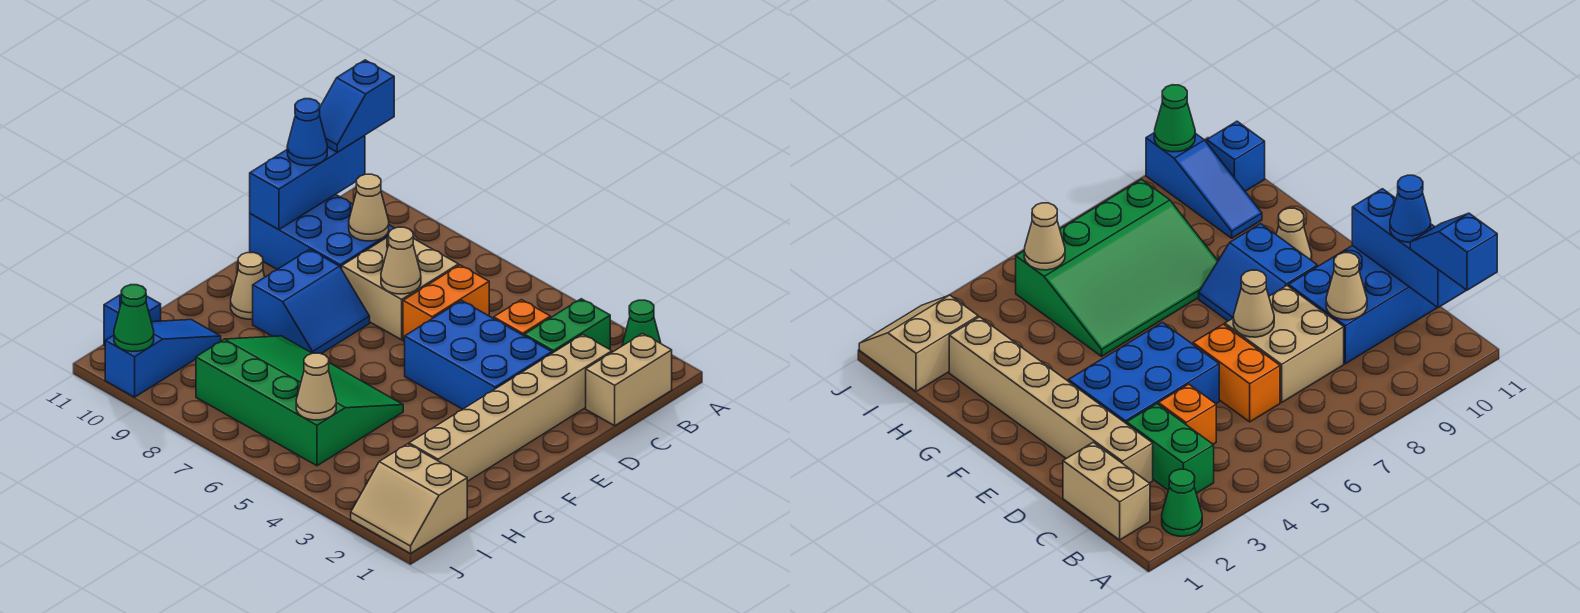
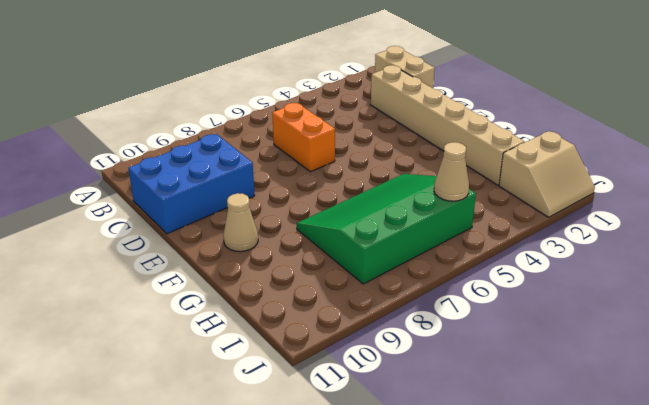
none -> green cone A2 level 1
none -> green brick B3:C3 level 1
none -> orange brick C4 level 1

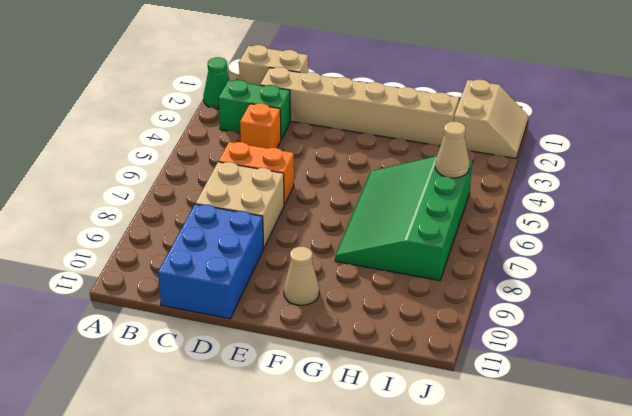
none -> blue brick D3:E5 level 1
none -> blue slope E8:F9 level 1 top 9
none -> blue slope H10:J10 level 1 top J

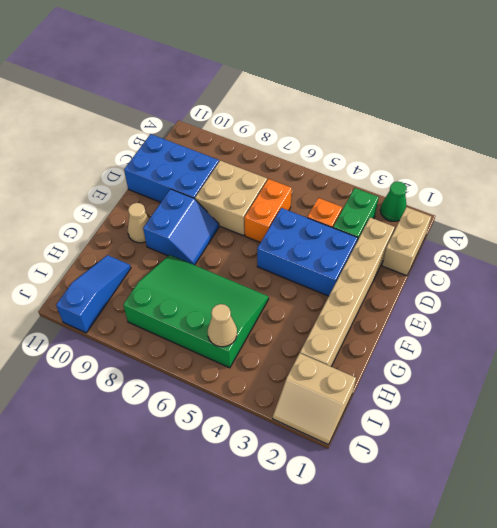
none -> blue brick I11 level 1
none -> blue brick B11:D11 level 2
none -> tan cone C9 level 2

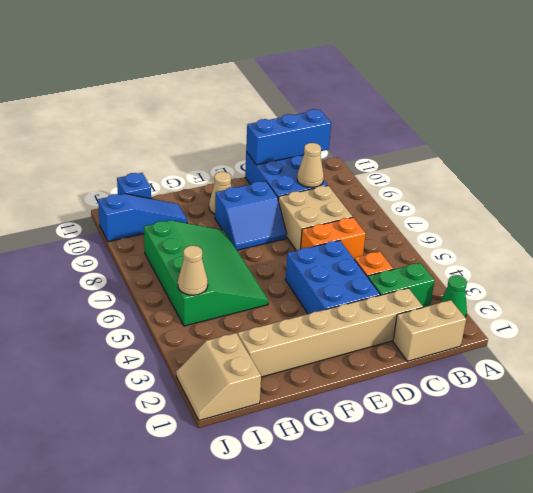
none -> tan cone D7 level 2
none -> green cone J10 level 2
none -> blue slope A11:B11 level 3 top A

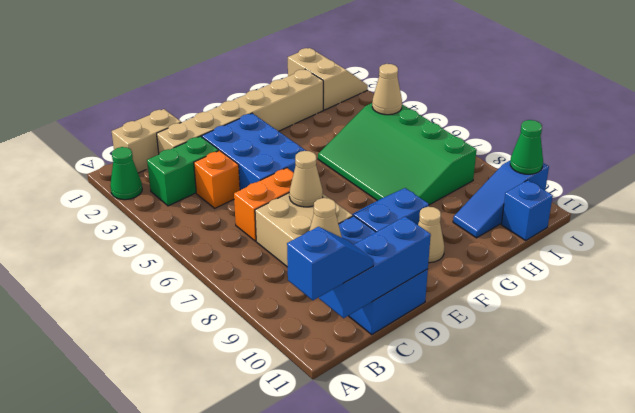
none -> blue cone C11 level 3

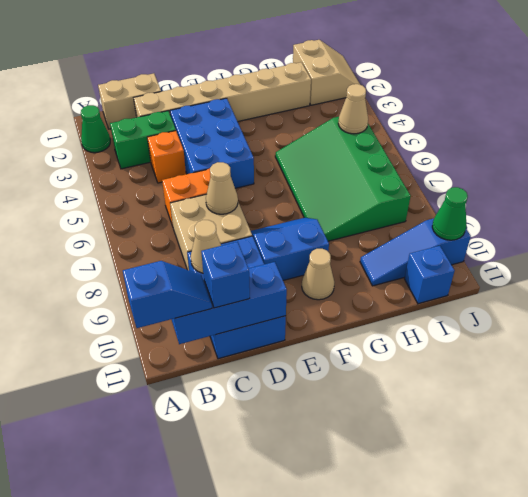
blue brick C11 level 3 -> blue cone C11 level 3

